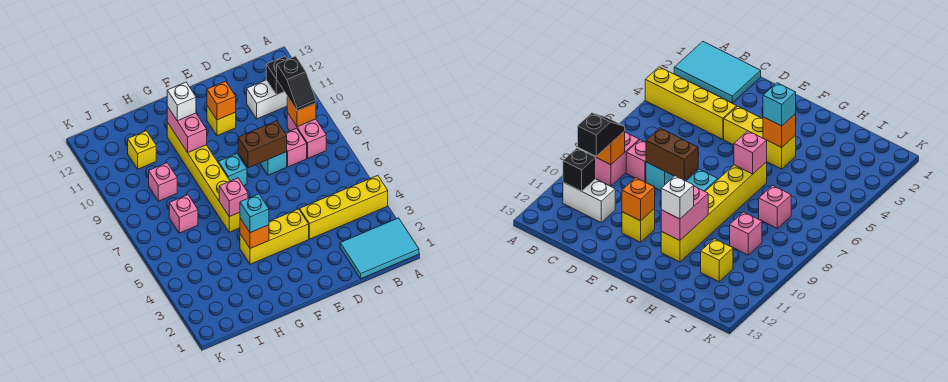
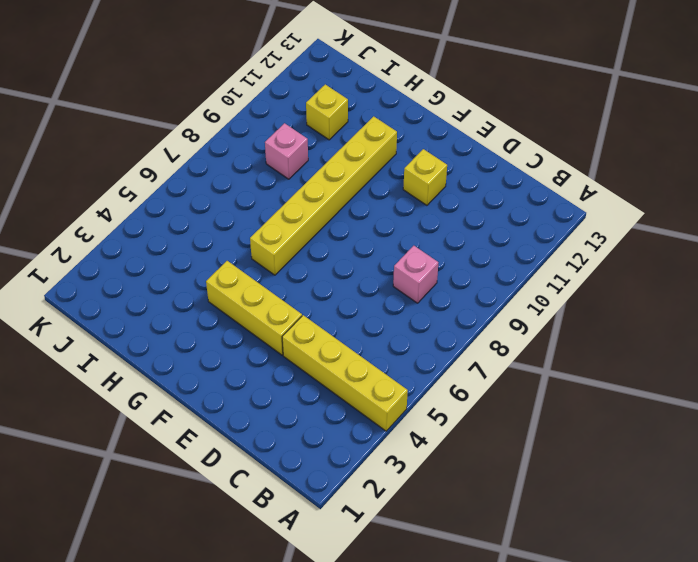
none -> cyan tile A1:C2 level 1
none -> pink brick B8:B9 level 1
none -> white brick B11:C11 level 1

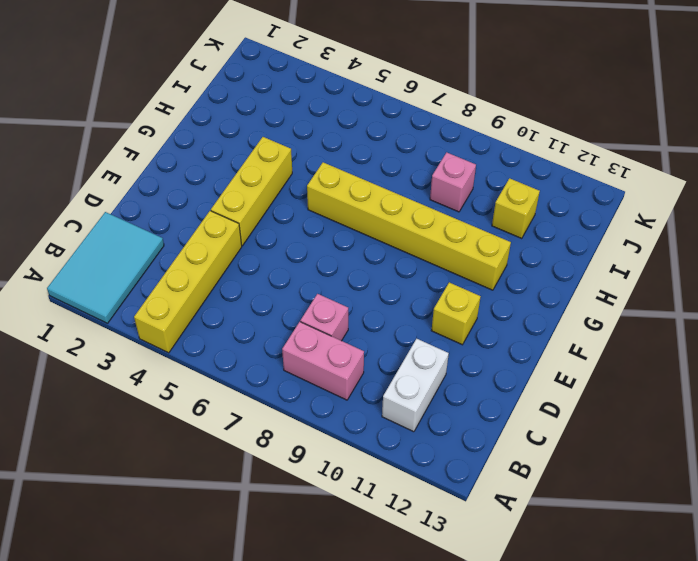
none -> cyan brick D8 level 1
none -> cyan brick F8 level 1
none -> pink brick I7 level 1

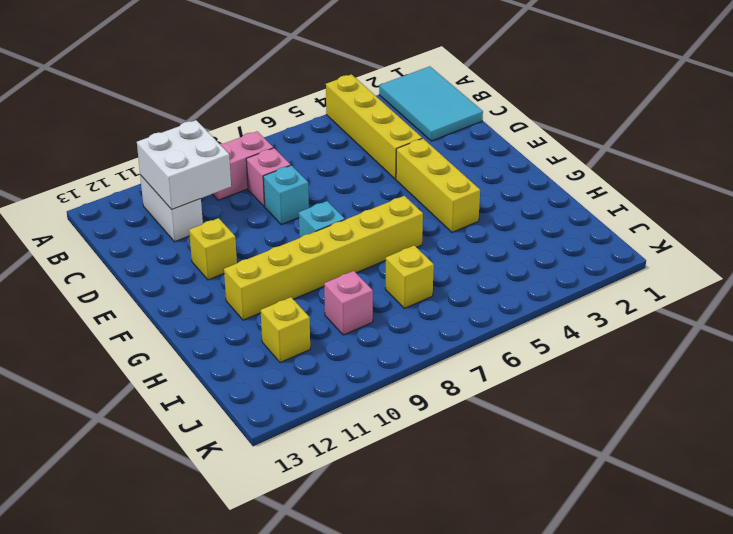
white brick B10:C11 level 2 -> black brick B11 level 2
yellow brick I7 level 1 -> pink brick I7 level 1
none -> orange brick B9 level 2
none -> brown brick D8:E8 level 2
none -> orange brick E11 level 2

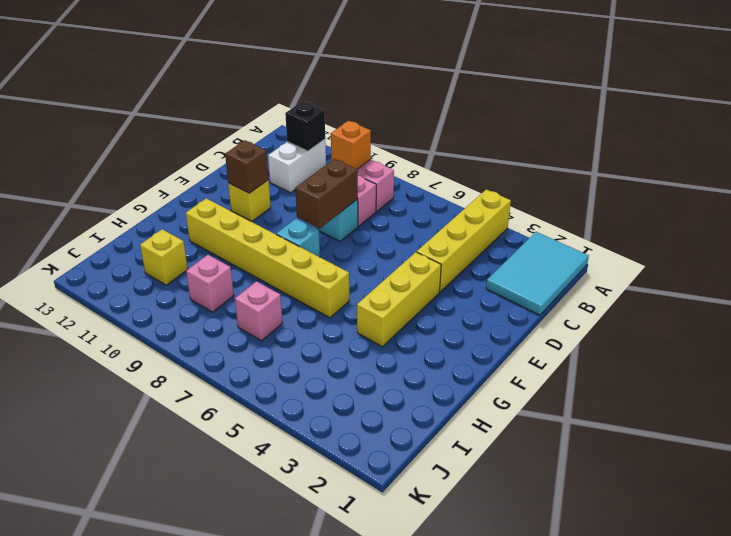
brown brick E11 level 2 -> orange brick E11 level 2
none -> orange brick G4 level 2
none -> pink brick G6 level 2
none -> pink brick G10:G11 level 2

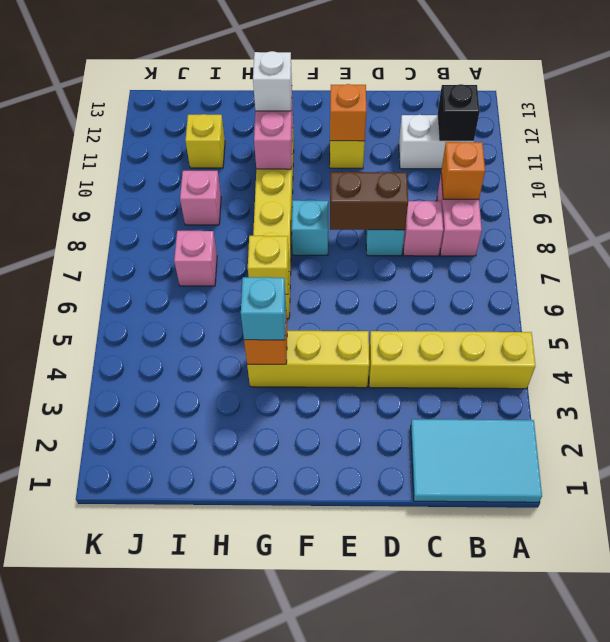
yellow brick G6 level 2 -> pink brick G6 level 2
none -> black slope B9:B10 level 3 top 10

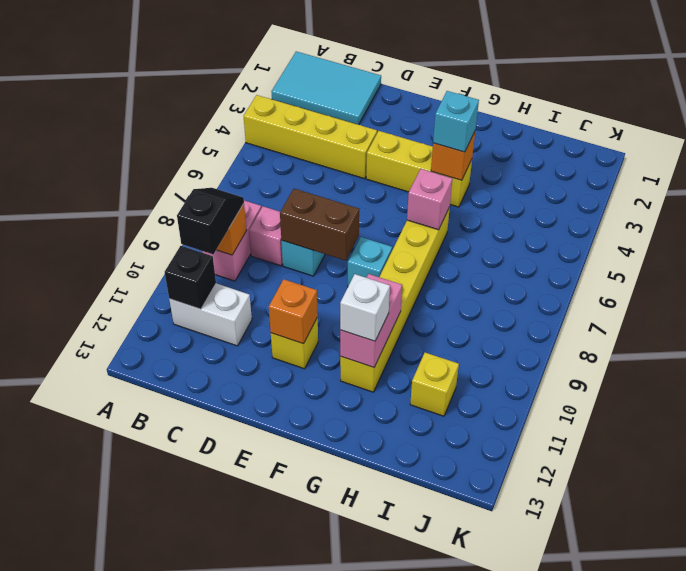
none -> pink brick I7 level 1
none -> pink brick I9 level 1

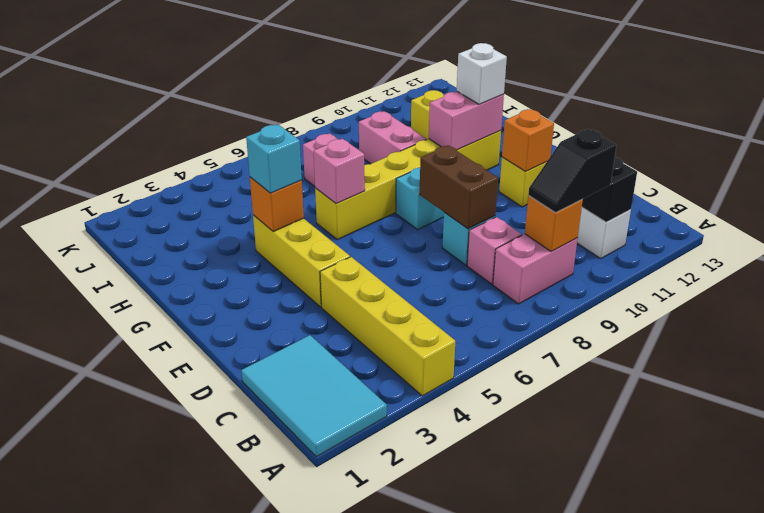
pink brick H9:I9 level 1 -> pink brick I9 level 1

